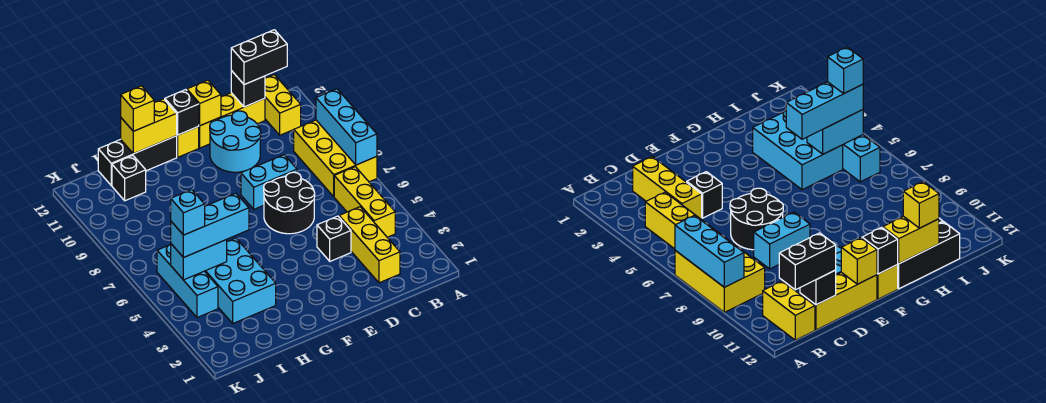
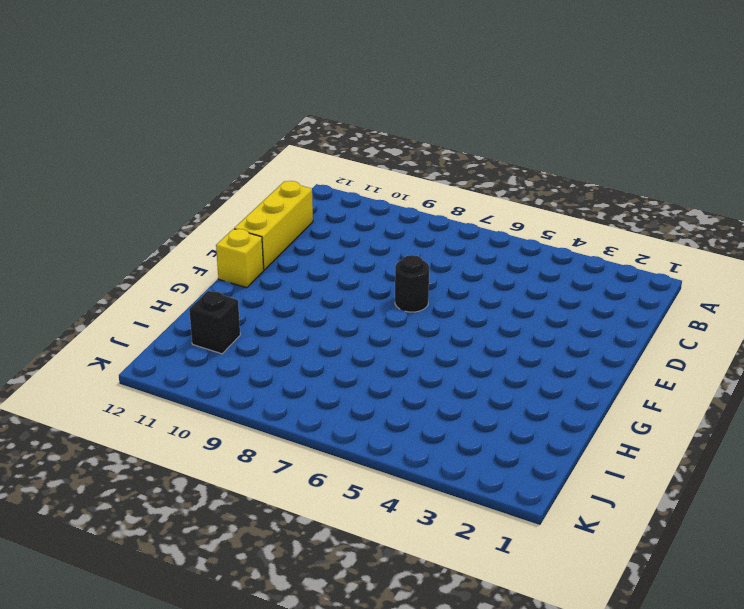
black round brick E7 level 1 -> black round brick D6:E7 level 1
none -> yellow brick A7:B9 level 1
none -> yellow brick B4:B6 level 1
none -> yellow brick B11:B12 level 1

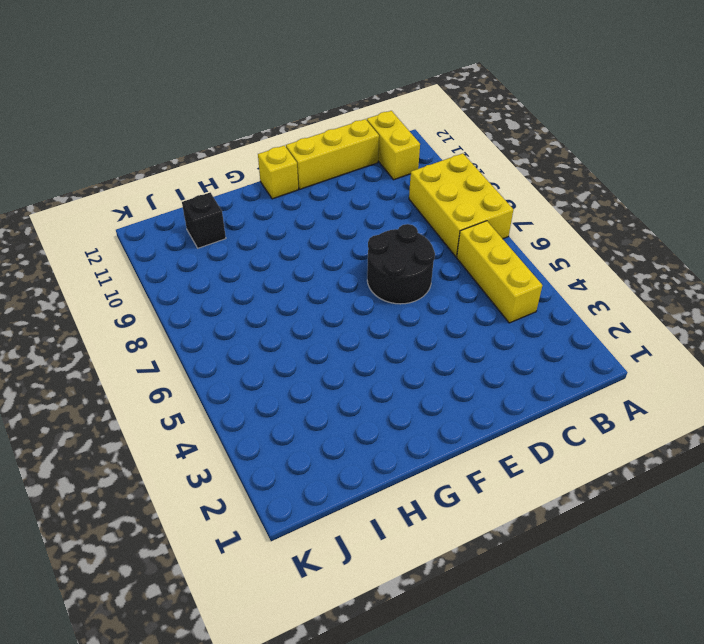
none -> yellow brick C2:C4 level 1
none -> black brick D4 level 1
none -> cyan brick D8:E8 level 1

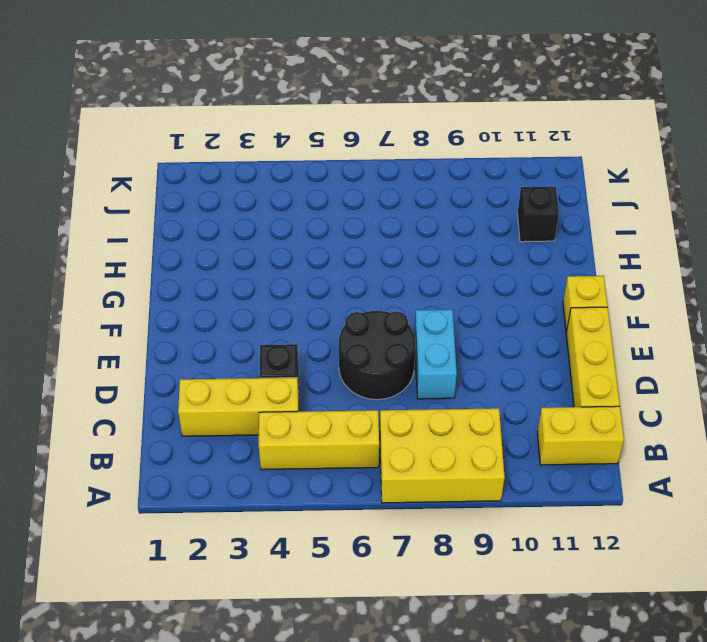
none -> cyan round brick D10:E11 level 1
none -> black brick G12:I12 level 1
none -> cyan brick H3:I5 level 1

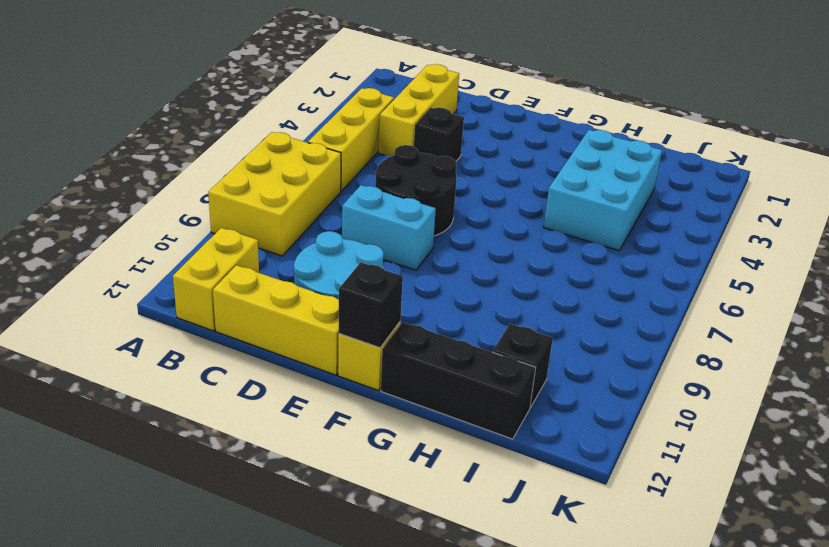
none -> cyan brick J4:J6 level 1
none -> cyan brick A7:A9 level 2
none -> black brick C12 level 2

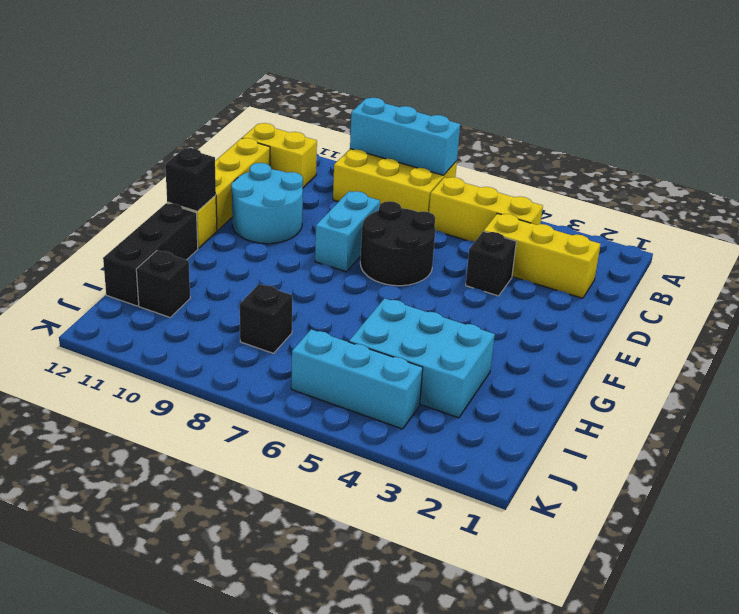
black brick I8 level 1 -> black brick C12 level 2
none -> yellow brick E12 level 2
none -> yellow brick G12:H12 level 2
none -> cyan brick I5:J5 level 2

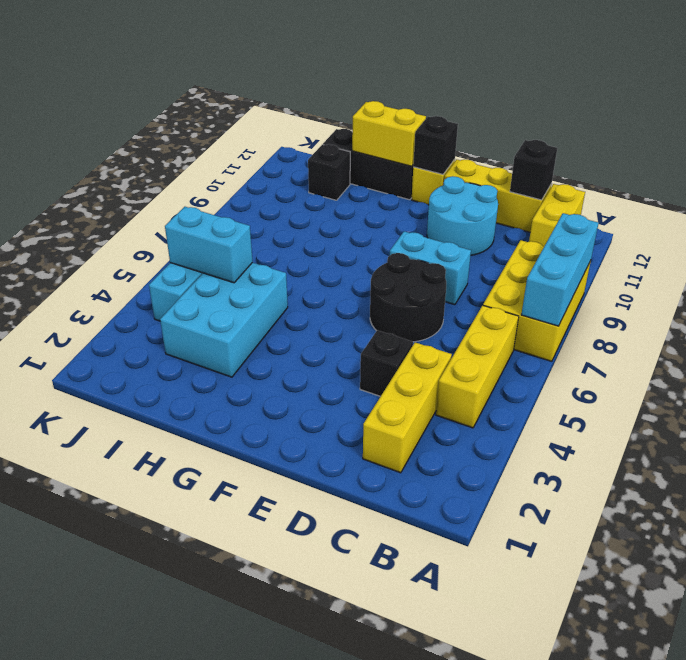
none -> yellow brick E12 level 2
none -> black brick B12:C12 level 3
none -> cyan brick H5:J5 level 3

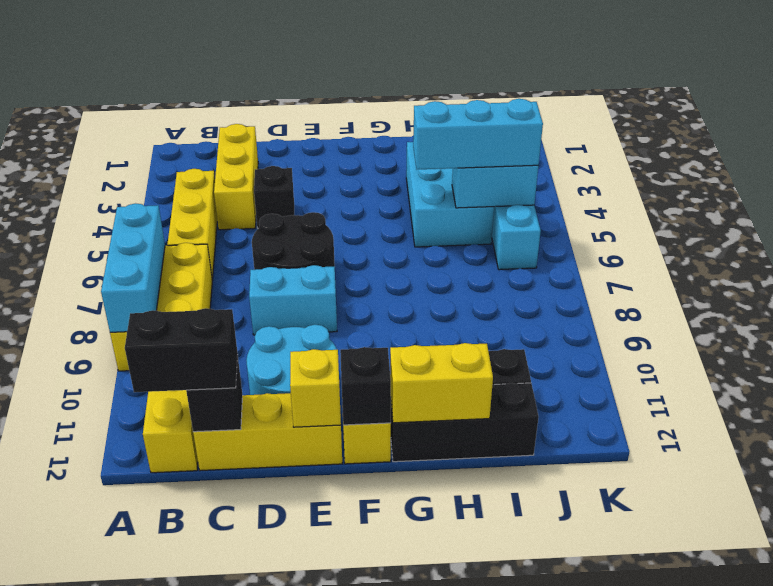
none -> yellow brick H12 level 3
none -> cyan brick J5 level 4

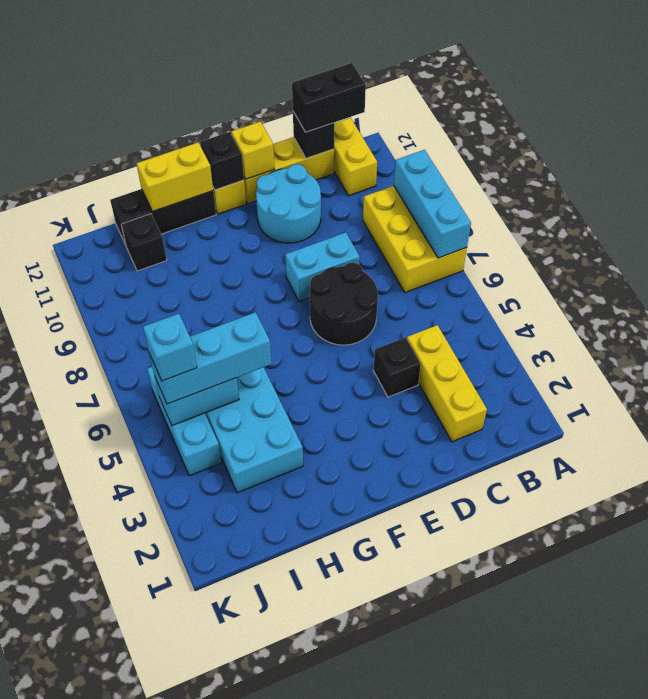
none -> yellow brick B4:B6 level 1
none -> yellow brick H12 level 3

